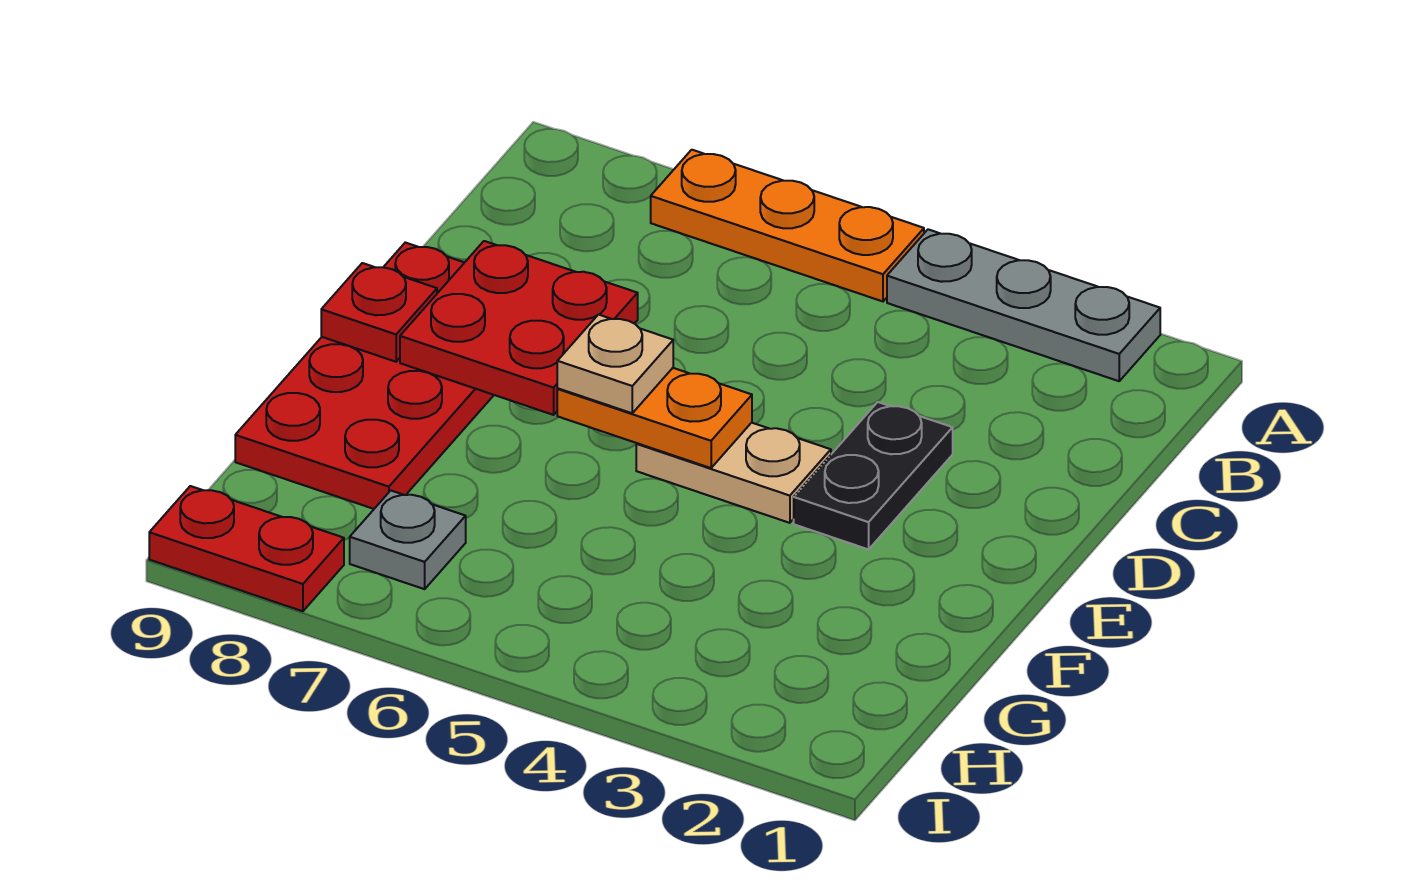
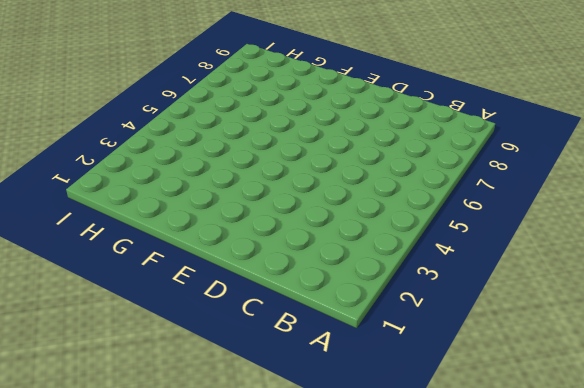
none -> grey plate A2:A4 level 1
none -> orange plate A5:A7 level 1

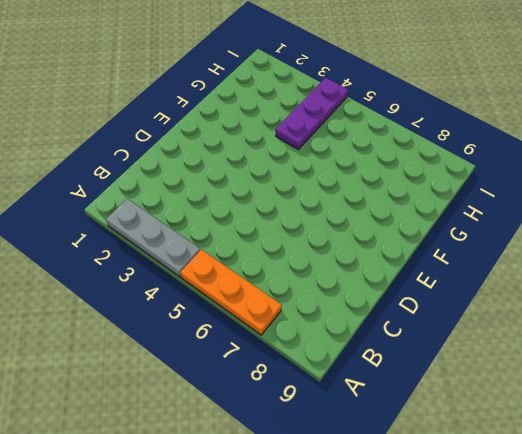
purple plate G4:I4 level 1 -> none
none -> black plate D3:E3 level 1
none -> red plate D8:G9 level 1

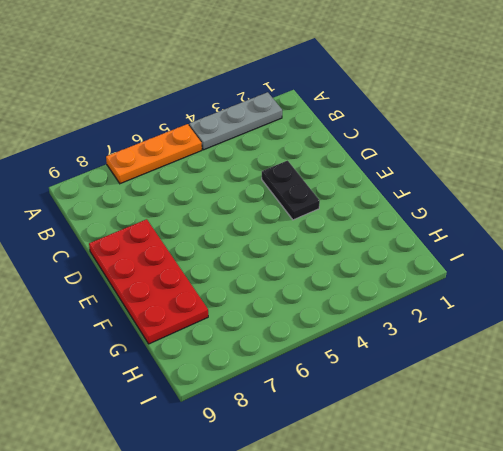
none -> tan plate E4:E5 level 1
none -> grey plate H7 level 1

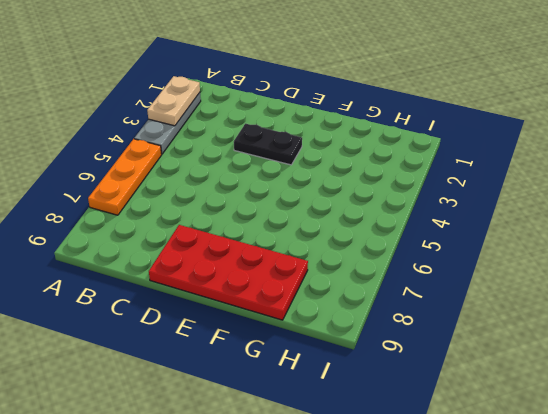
tan plate A2:A3 level 2 -> tan plate E4:E5 level 1
none -> grey plate H7 level 1
none -> red plate I8:I9 level 1

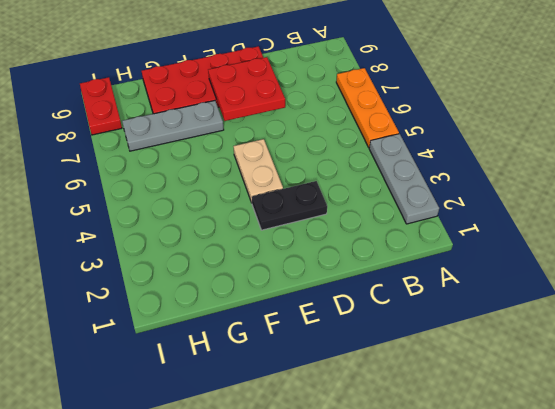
grey plate F7:H7 level 1 -> grey plate H7 level 1
none -> orange plate E5:E6 level 2
none -> red plate E9 level 2

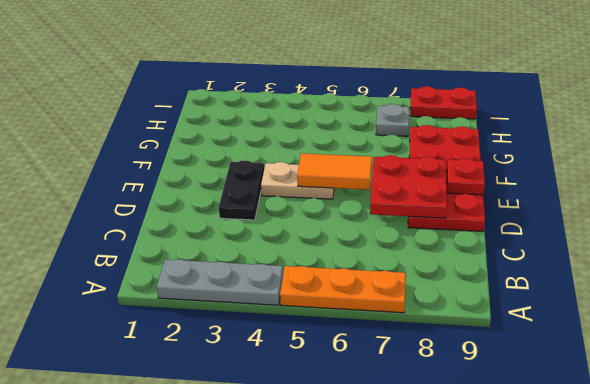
orange tile E5:E6 level 2 -> orange plate E5:E6 level 2
none -> tan plate E6 level 3

